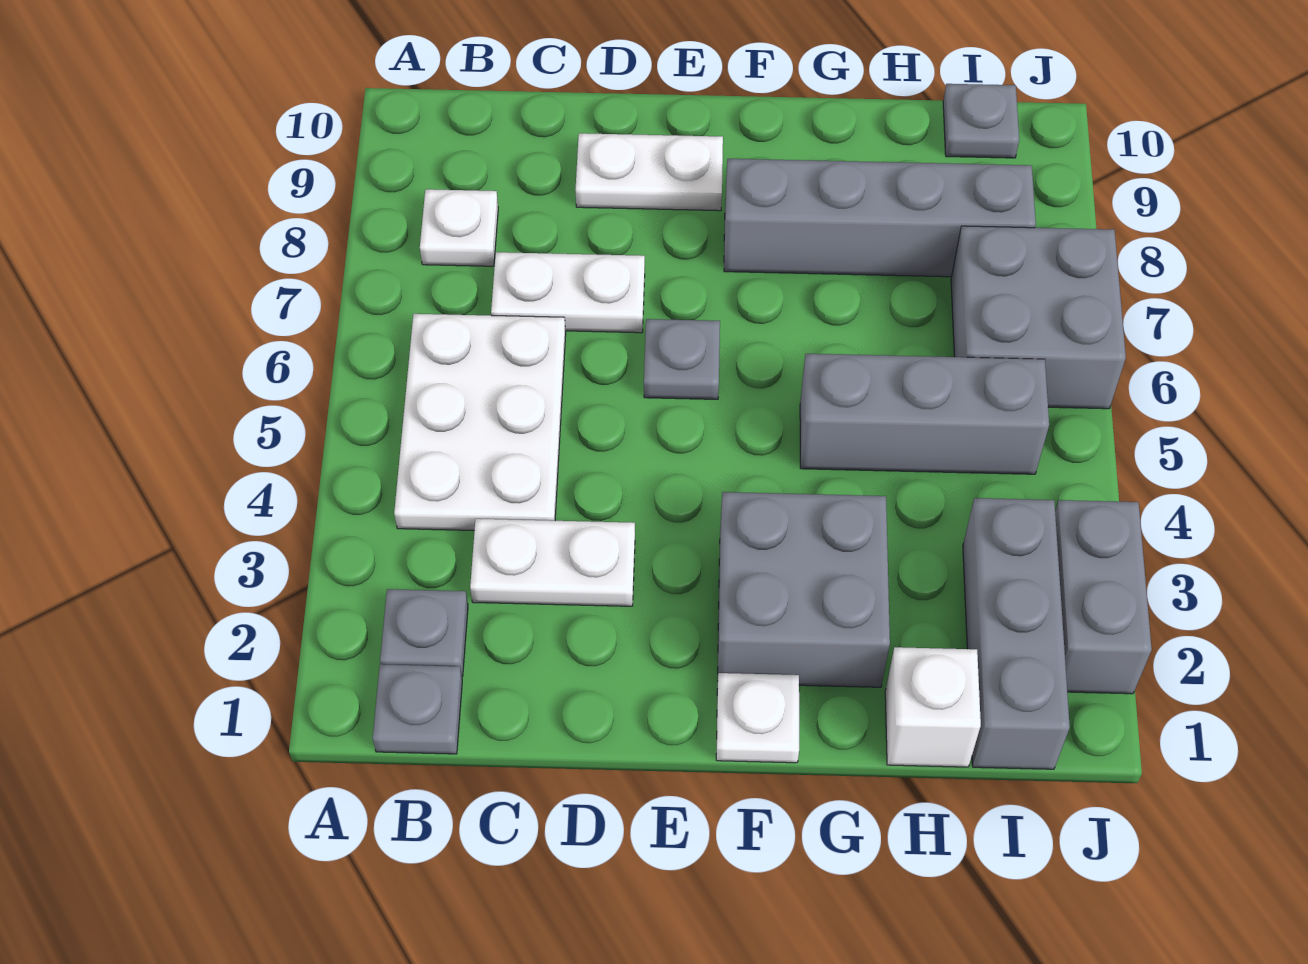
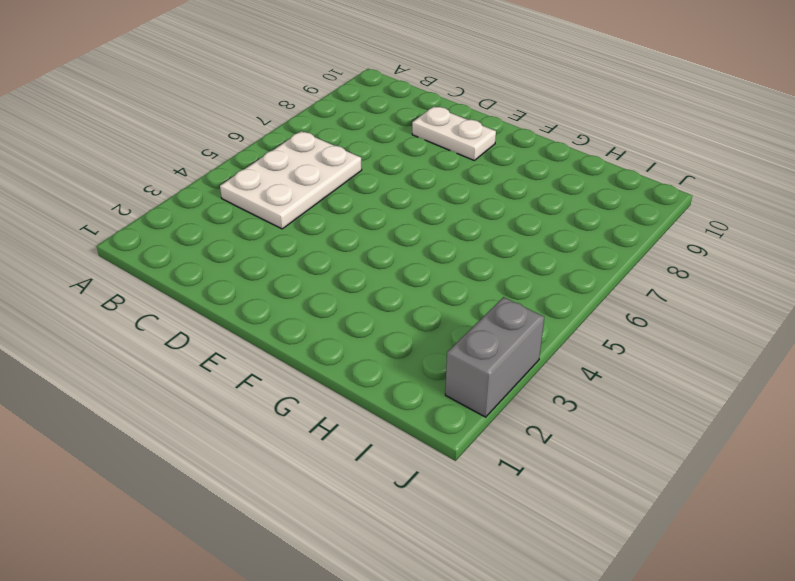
none -> grey plate B1 level 1
none -> grey plate B2 level 1
none -> white plate B8 level 1

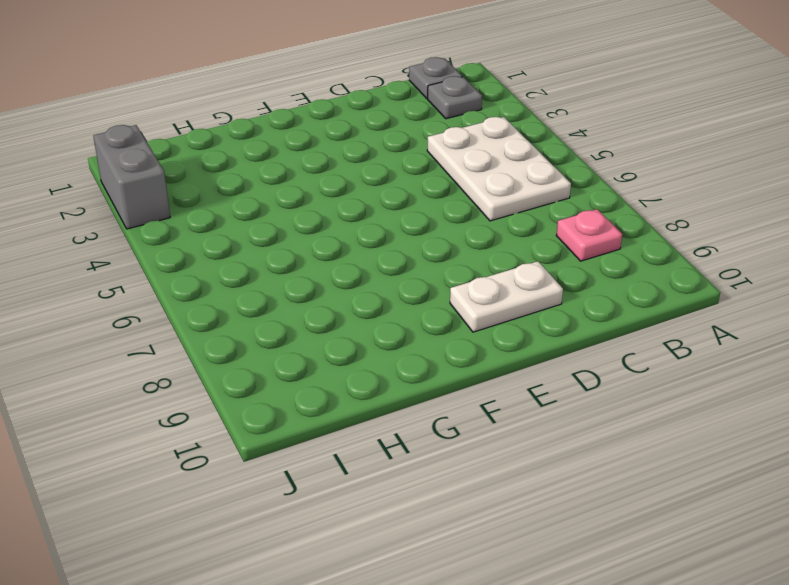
pink plate B8 level 1 -> white plate B8 level 1
none -> white plate C3:D3 level 1
none -> white plate C7:D7 level 1
none -> grey plate E6 level 1

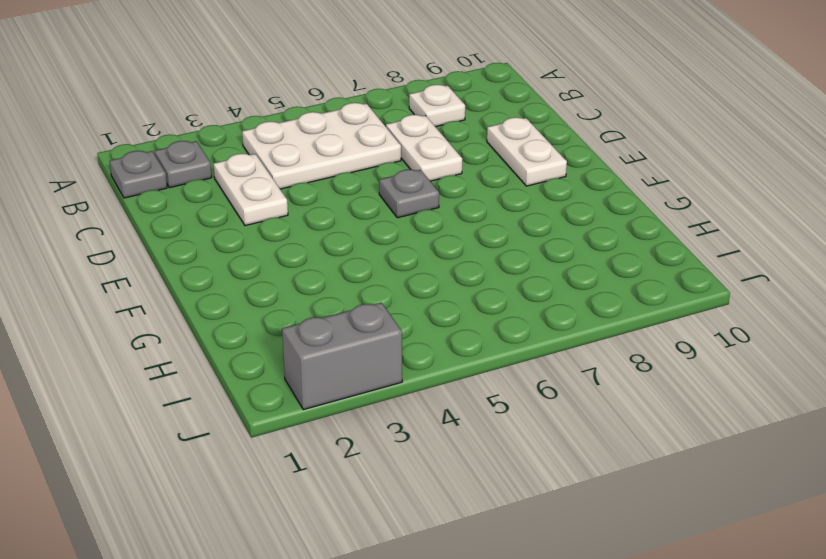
none -> white plate F1 level 1
none -> grey brick F2:G3 level 1
none -> grey brick F8:I8 level 1

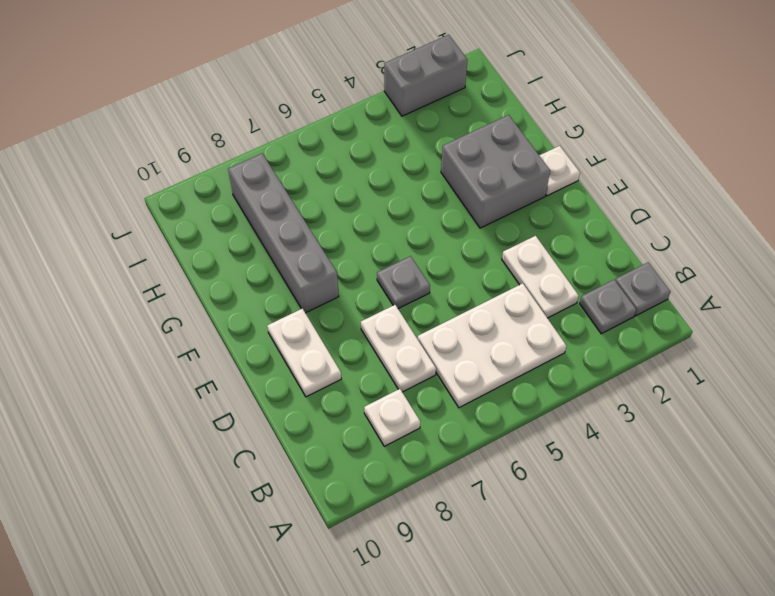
none -> grey brick G5:I5 level 1
none -> white brick H1 level 1
none -> grey brick I1:I3 level 1

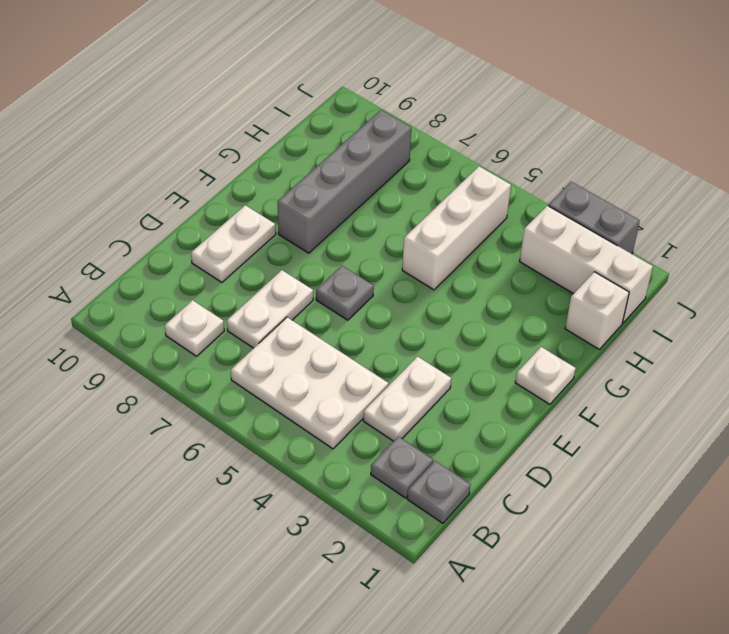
white brick G5:I5 level 1 -> grey brick G5:I5 level 1
white brick I1:I3 level 1 -> grey brick I1:I3 level 1
none -> grey brick F2:G3 level 1
none -> grey brick I6:J7 level 1
none -> grey plate I10 level 1

